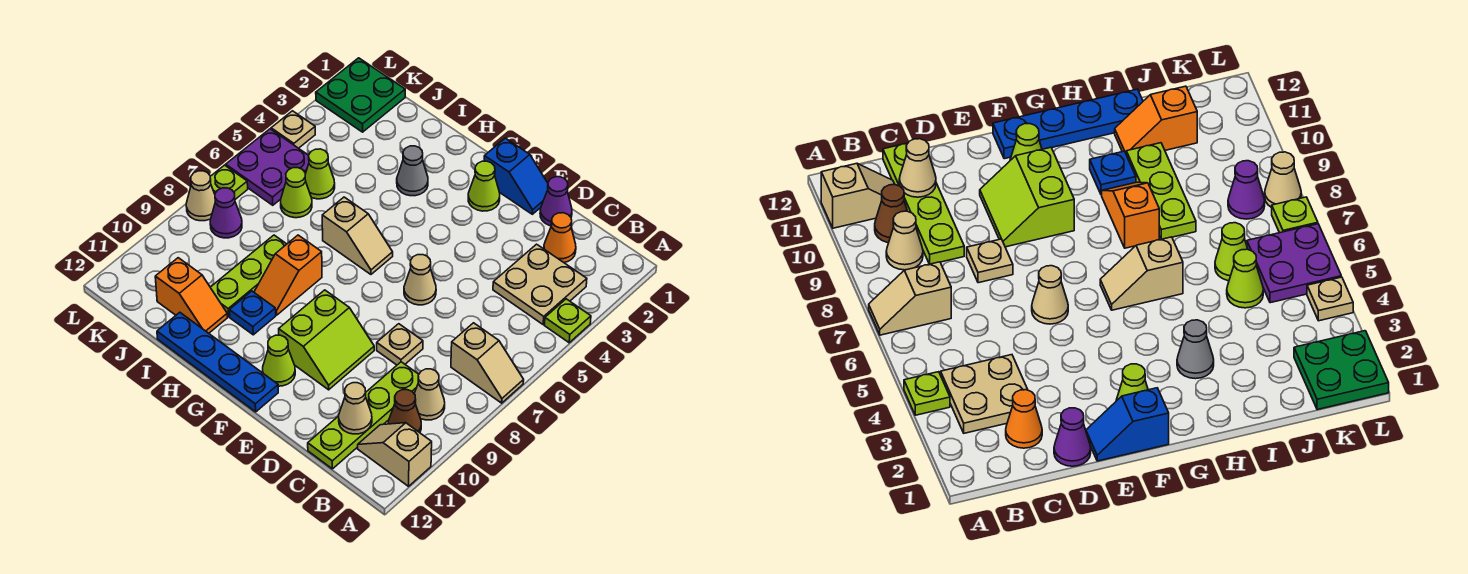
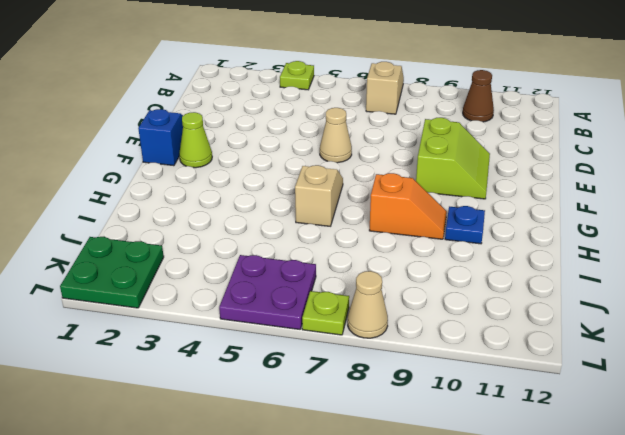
lime slope E9:F10 level 1 top 9 -> lime slope E9:F10 level 1 top F
none -> tan slope A11:B11 level 1 top A
none -> tan plate B3:C4 level 1
none -> tan cone B9 level 1
none -> orange cone C2 level 1

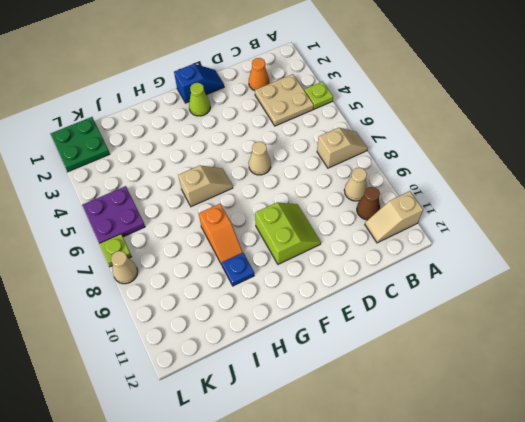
none -> lime plate C9:C12 level 1
none -> purple cone D1 level 1
none -> tan plate D8 level 1
none -> lime cone F11 level 1

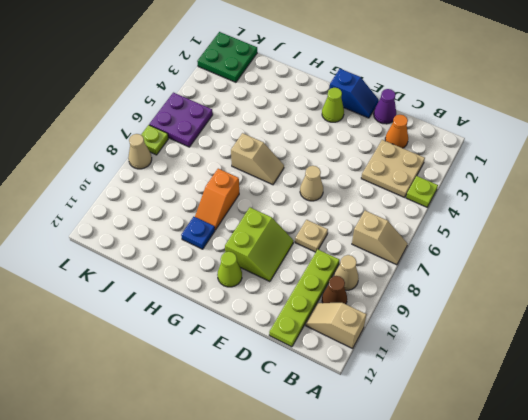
none -> blue plate F12:I12 level 1
none -> grey cone H3 level 1
none -> lime plate I8:I10 level 1
none -> orange slope I11:J11 level 1 top J

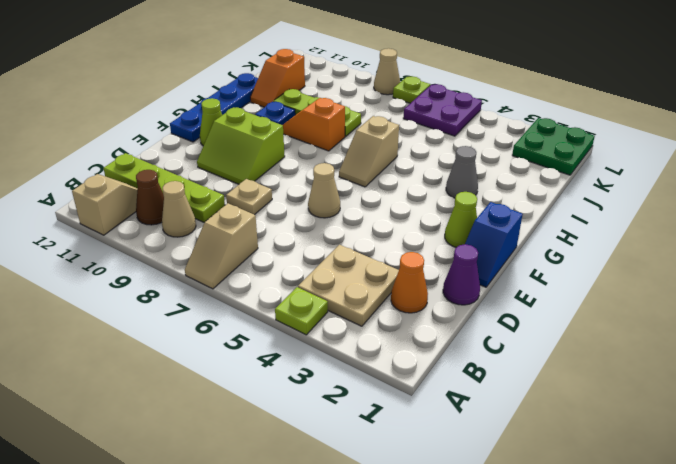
none -> lime cone J5 level 1
none -> lime cone J6 level 1
none -> purple cone K8 level 1
none -> tan plate L4 level 1

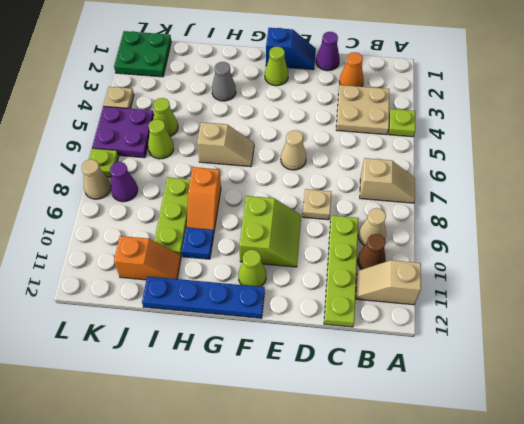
none -> tan cone C11 level 2

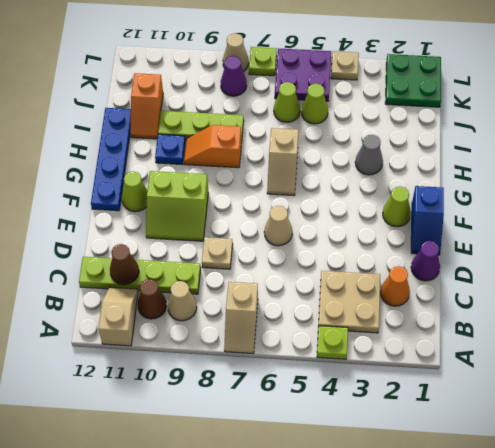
brown cone C11 level 2 -> tan cone C11 level 2

